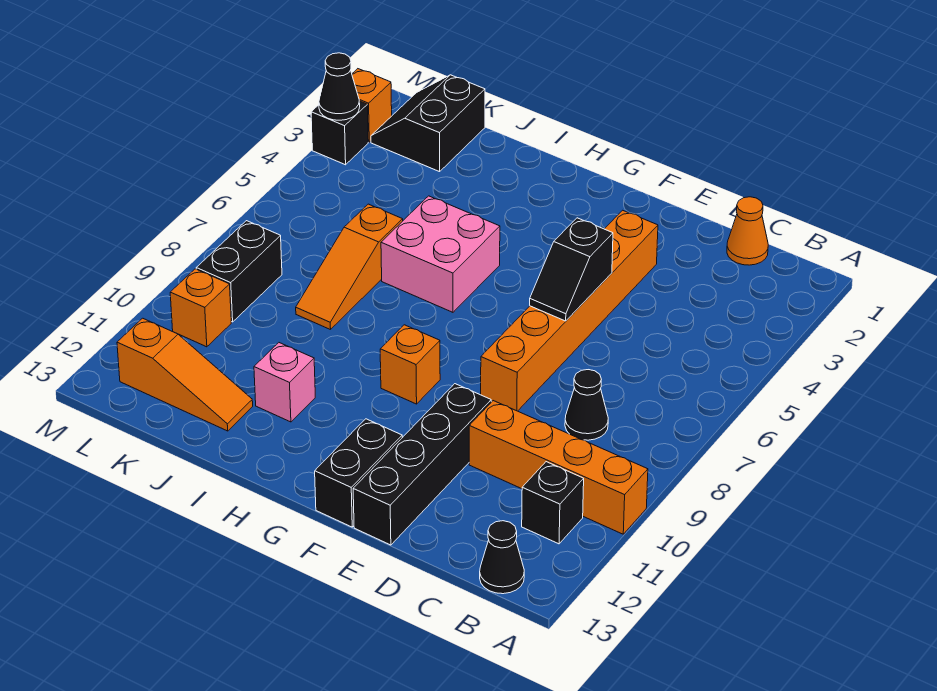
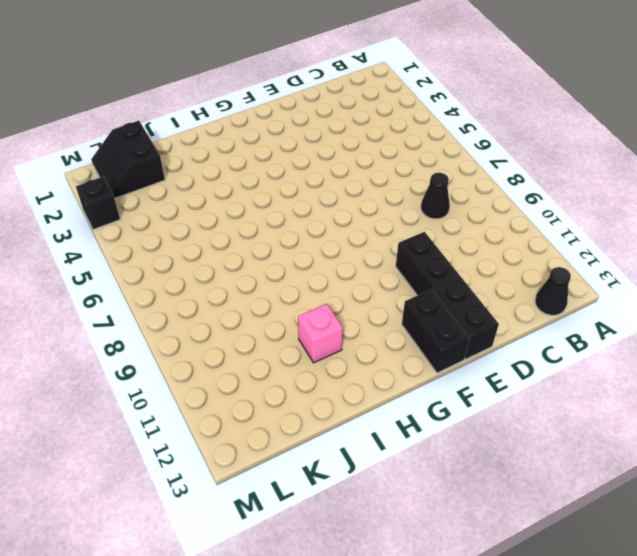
none -> orange brick A10:D10 level 1
none -> black brick B11 level 1
none -> orange cone C1 level 1

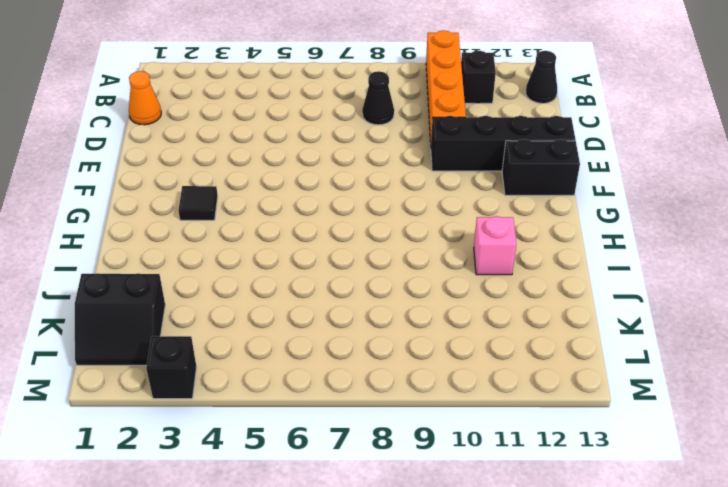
black tile G3 level 1 -> none
none -> orange brick E3:E8 level 1
none -> orange brick G9 level 1
none -> pink brick H5:I6 level 1

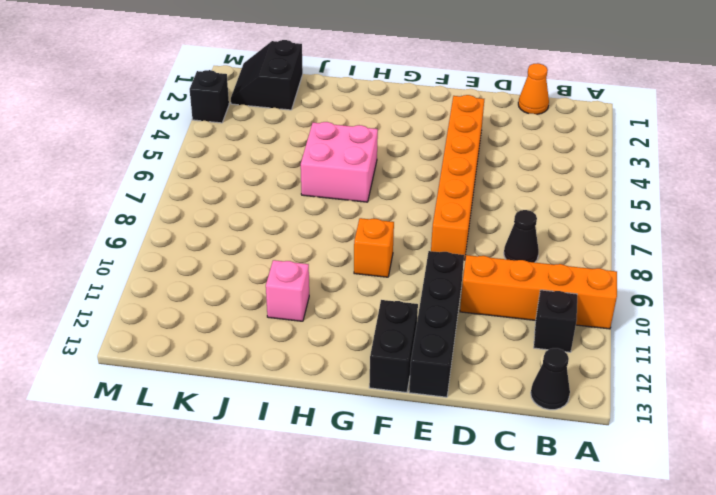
none -> orange slope J6:J8 level 1 top 6
none -> orange slope J12:L12 level 1 top L
none -> black brick L8:L9 level 1

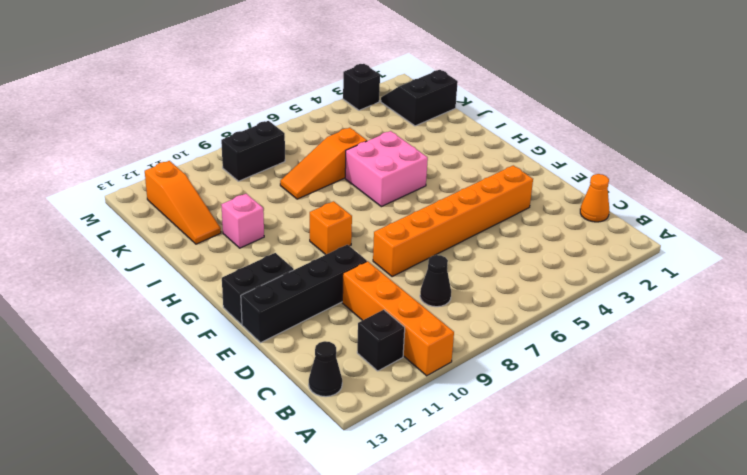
none -> orange brick L10 level 1
none -> orange brick M2 level 1
none -> black slope E5:E6 level 2 top 5

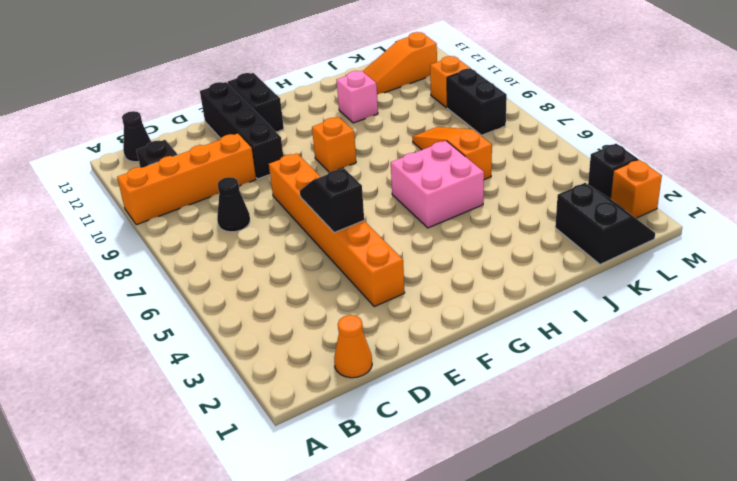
none -> black cone M3 level 2

